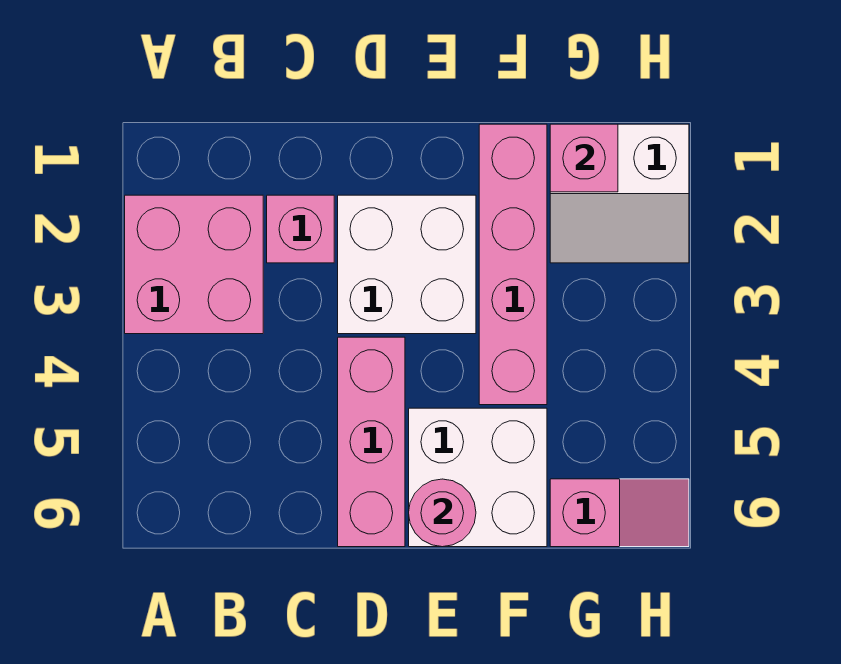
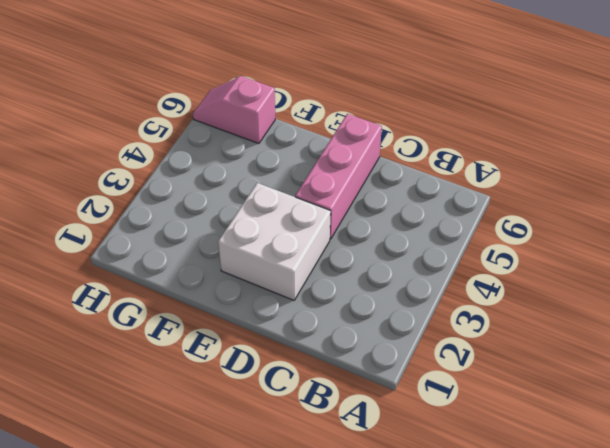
none -> pink brick A2:B3 level 1
none -> pink brick C2 level 1

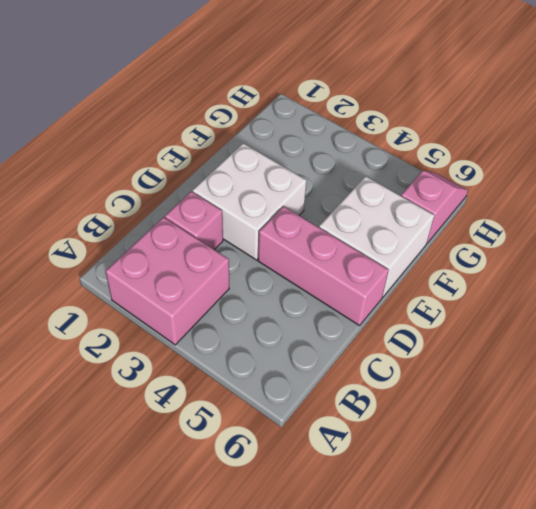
none -> pink brick F1:F4 level 1
none -> white slope G1:H2 level 1 top 1

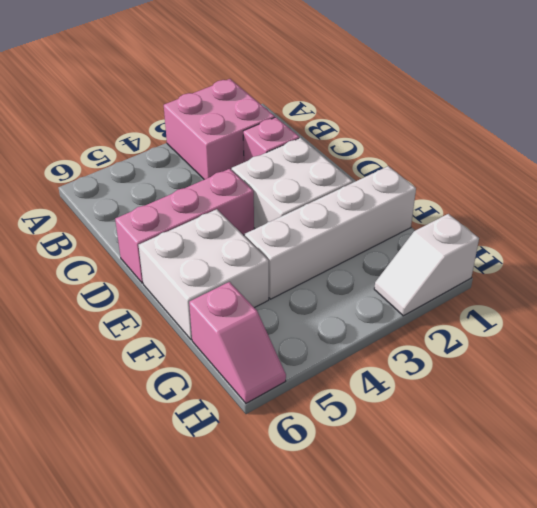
white brick F1:F4 level 1 -> pink brick F1:F4 level 1
white slope H1:H2 level 1 top 1 -> white slope G1:H2 level 1 top 1
none -> pink round brick E6 level 2
none -> pink brick G1 level 2

